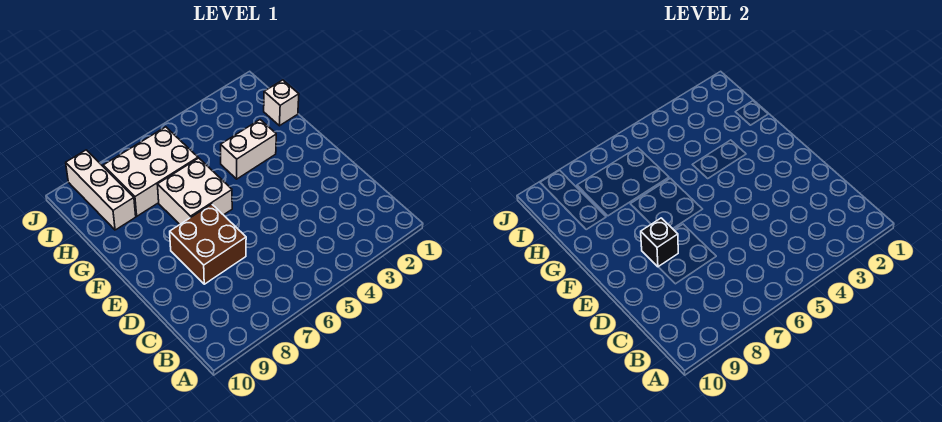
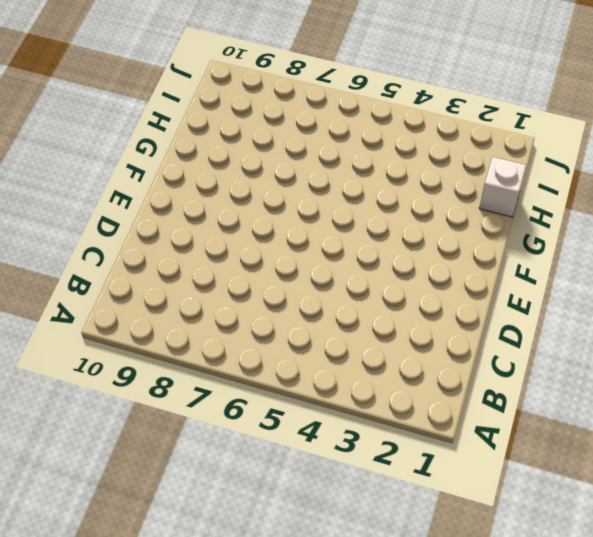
none -> brown brick D7:E8 level 1
none -> white brick F6:G7 level 1

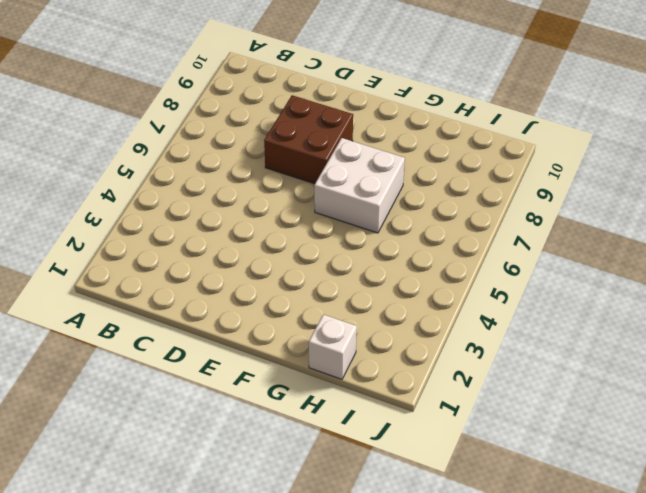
none -> white brick G3:G4 level 1
none -> white brick H6:I8 level 1

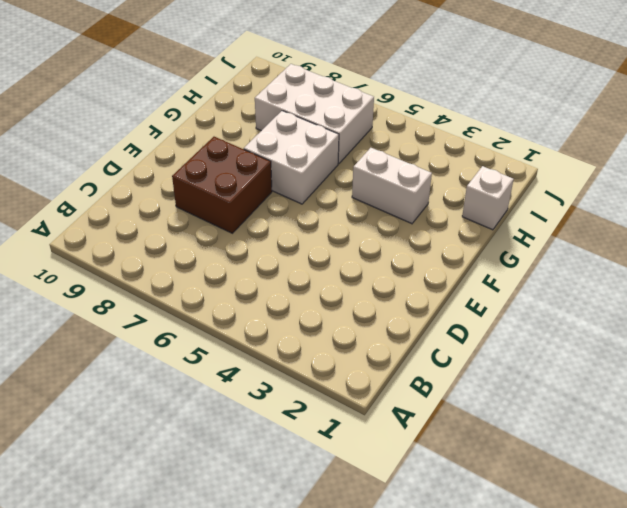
none -> white brick H9:J9 level 1
none -> black brick E8 level 2

